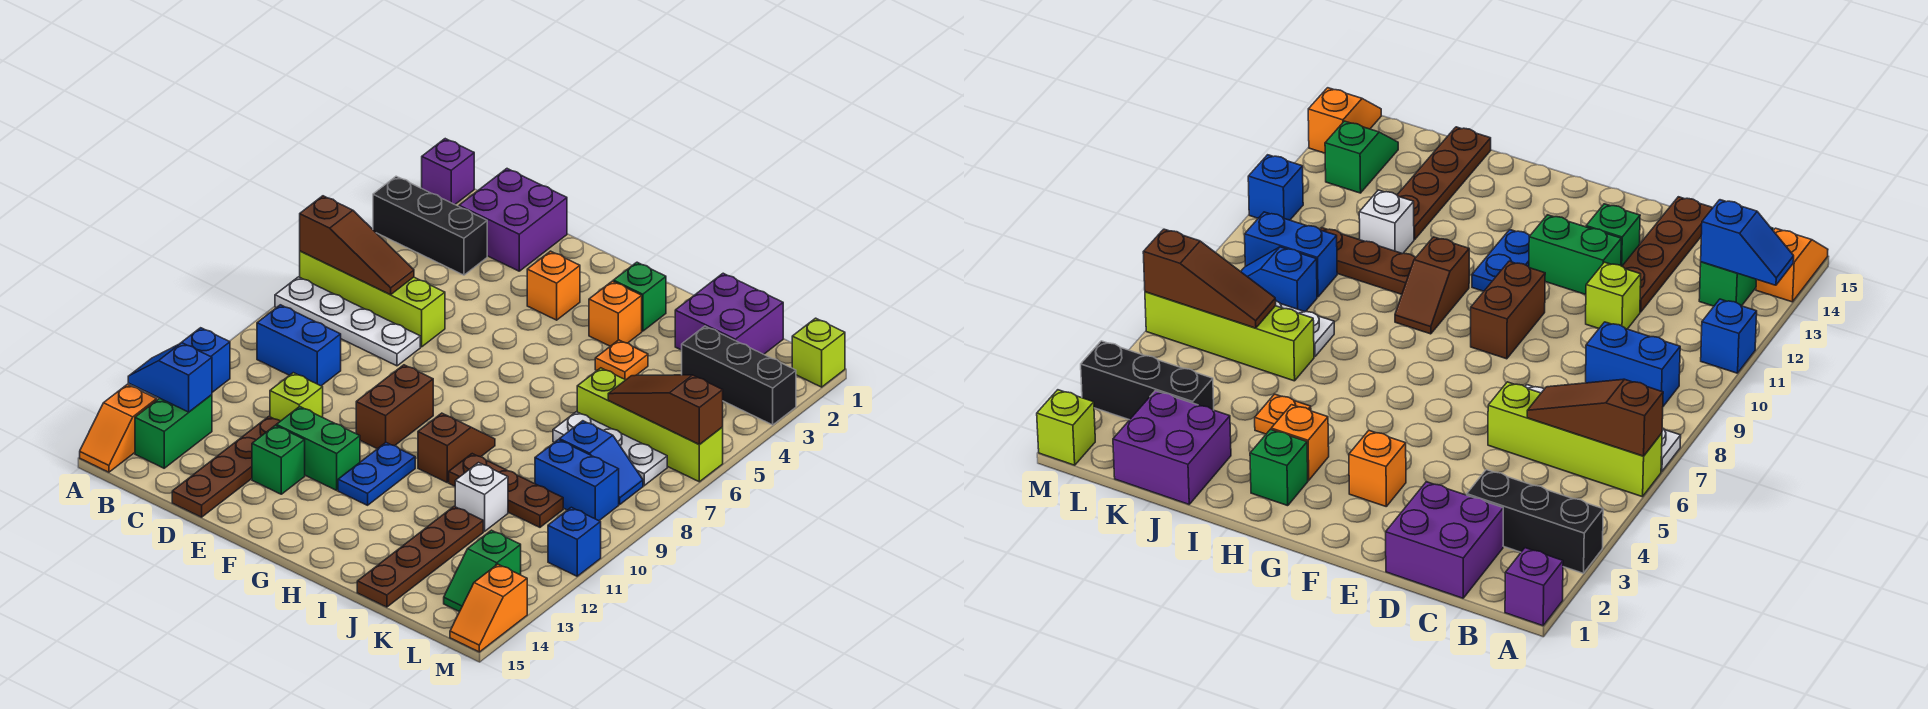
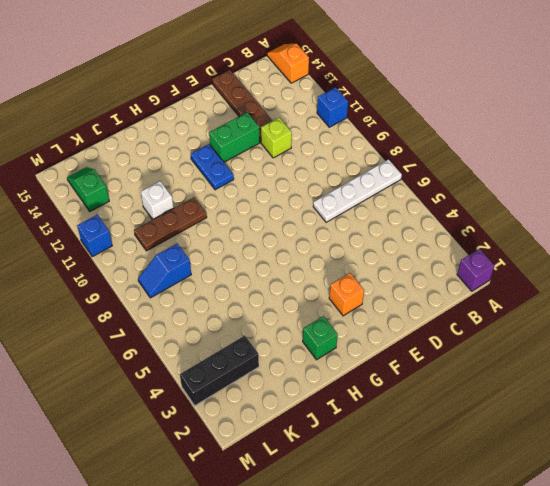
none -> black brick A3:C3 level 1
none -> lime brick A6:D6 level 1
none -> blue brick B9:C9 level 1
none -> green brick B13:B14 level 1

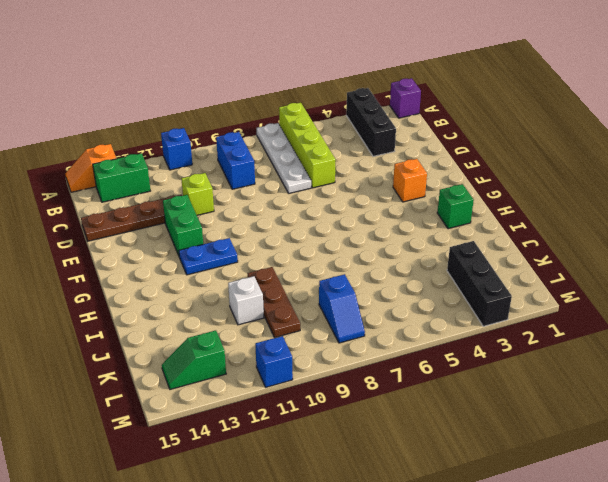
none -> purple brick C1:D2 level 1
none -> green brick E13 level 1
none -> brown brick F9:F10 level 1
none -> orange brick H3 level 1

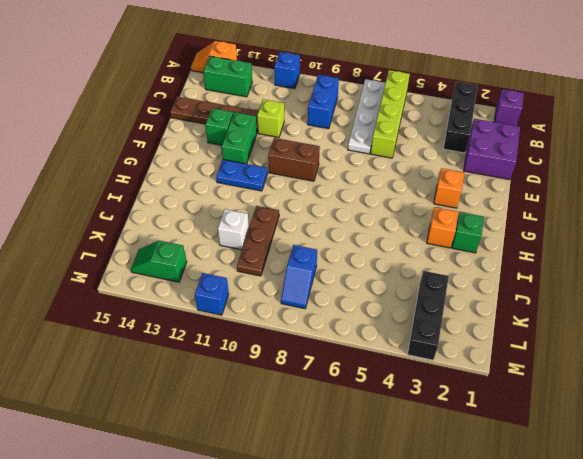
none -> brown slope H9:H10 level 1 top 10
none -> orange plate I4 level 1
none -> purple brick J1:K2 level 1
none -> lime brick J6:M6 level 1

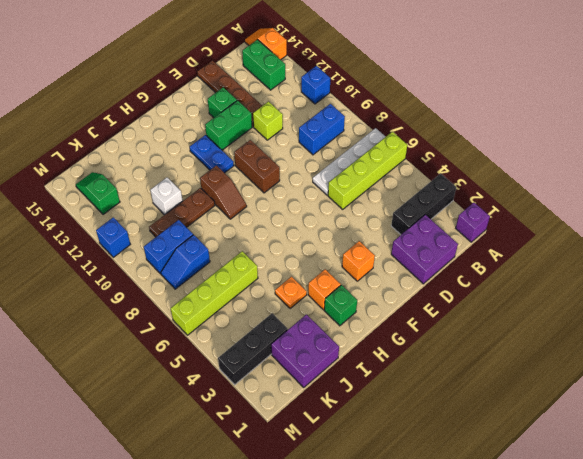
none -> white plate J7:L7 level 1
none -> brown plate J12:J15 level 1
none -> lime brick M1 level 1
none -> orange slope M14:M15 level 1 top 14

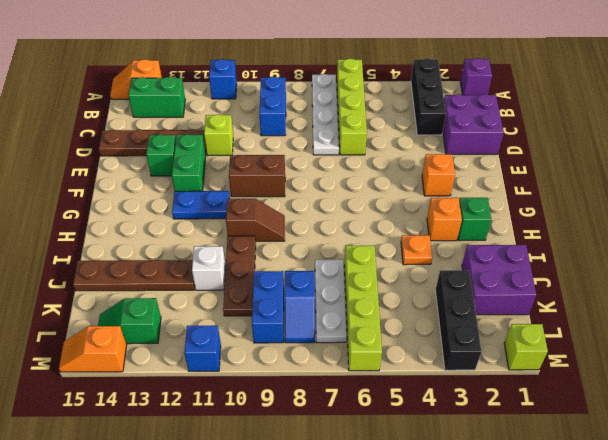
none -> brown slope A6:C6 level 2 top A
none -> blue slope A13:B13 level 2 top B
none -> brown slope K6:M6 level 2 top M

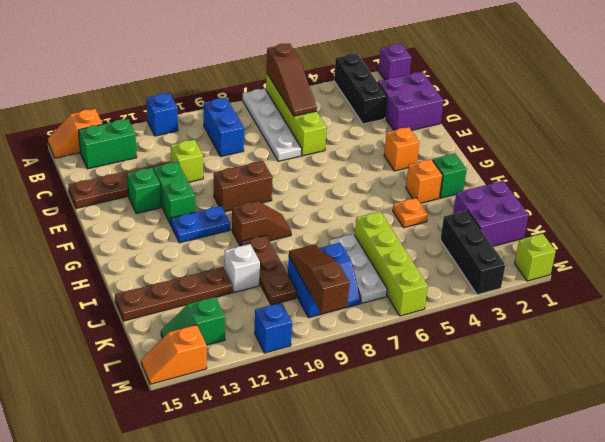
brown slope K9:M9 level 2 top M -> brown slope K6:M6 level 2 top M
none -> blue slope A13:B13 level 2 top B

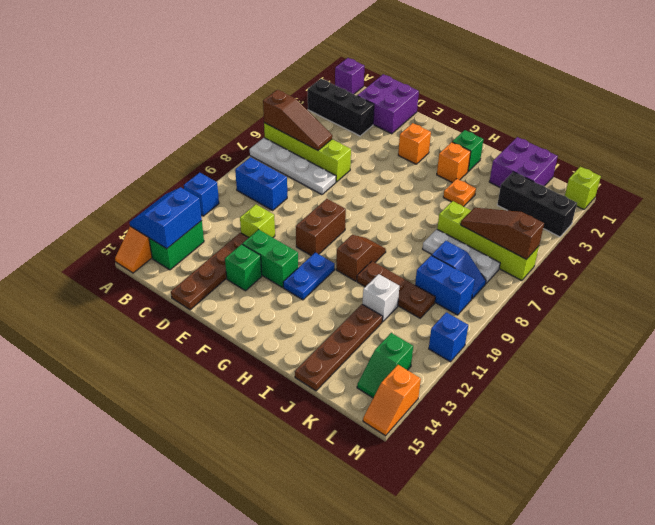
blue slope A13:B14 level 2 top B -> blue slope A13:B13 level 2 top B

